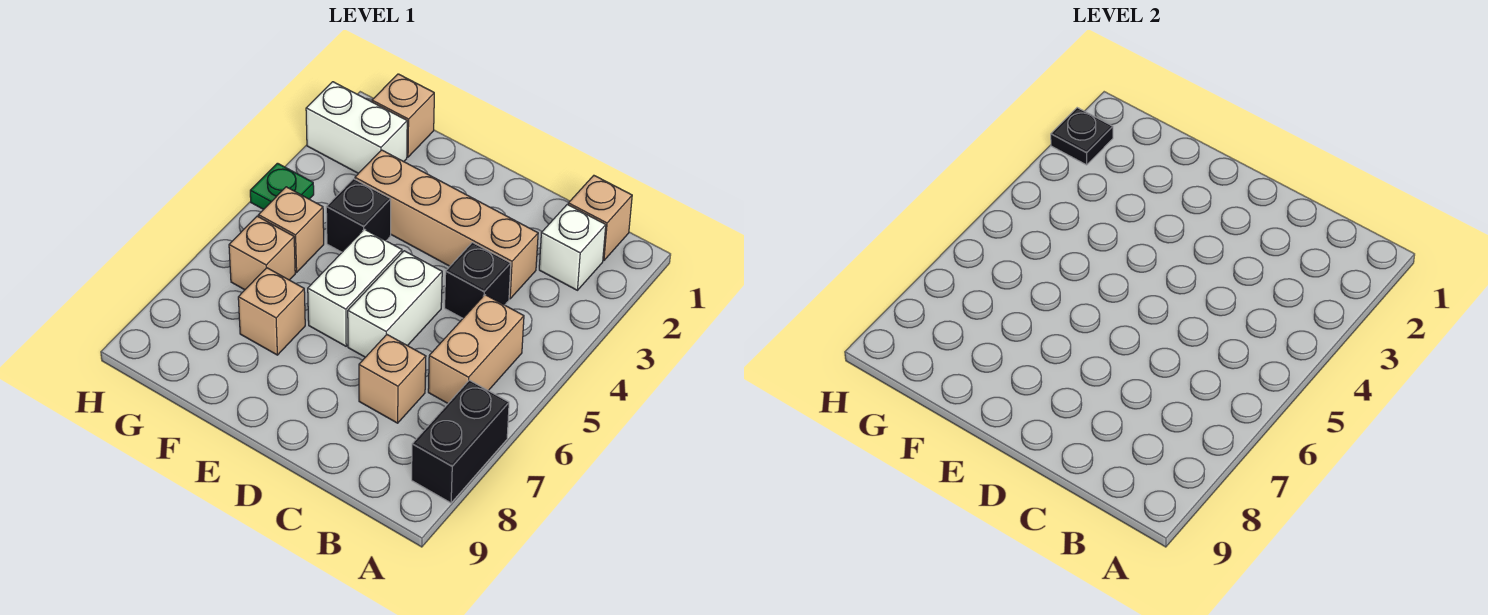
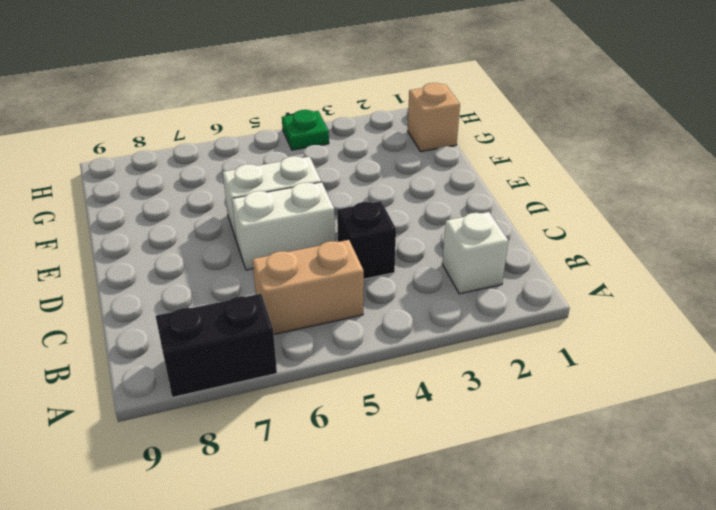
none -> tan brick B1 level 1
none -> tan brick C3:F3 level 1
none -> tan brick C7 level 1

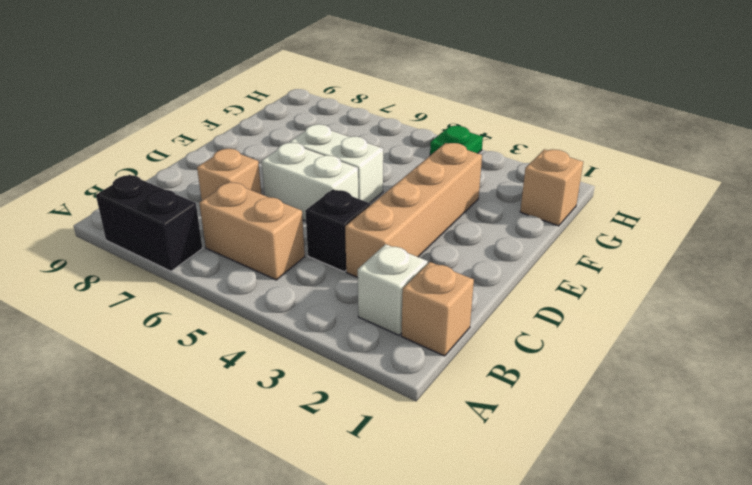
none -> black brick F4 level 1
none -> tan brick F7 level 1
none -> white brick G2:H2 level 1

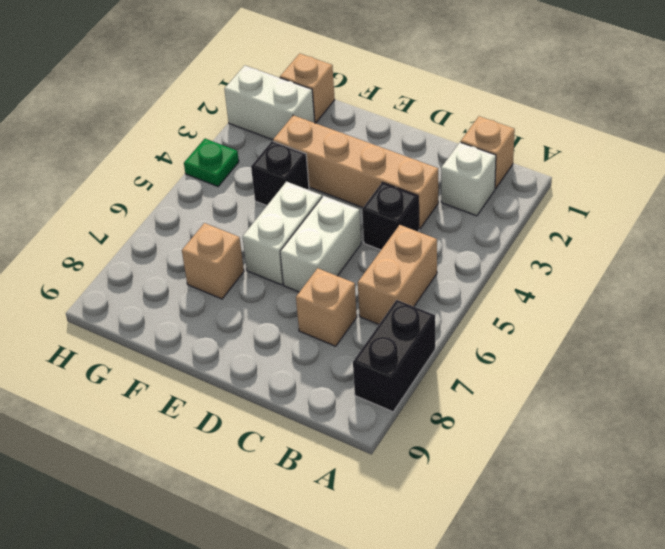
none -> tan brick G5 level 1
none -> tan brick G6 level 1
none -> black plate H2 level 2

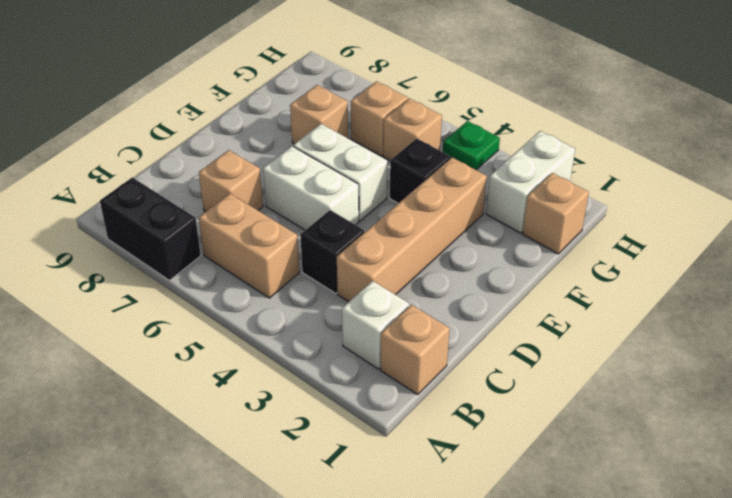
none -> black plate H2 level 2

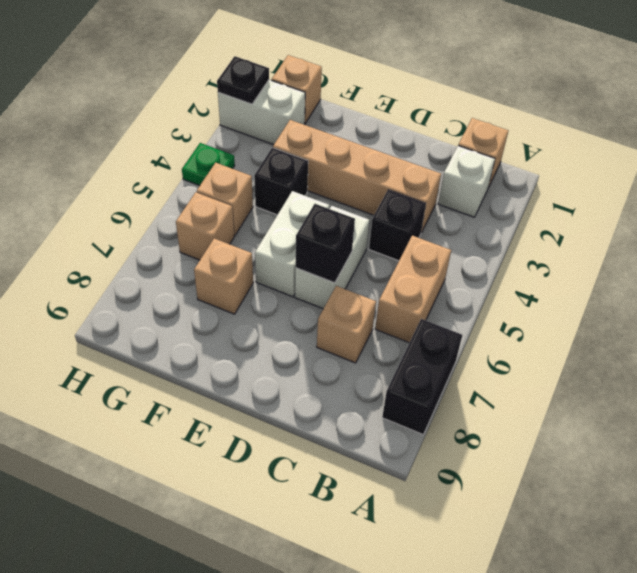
black brick D6 level 2 -> none

